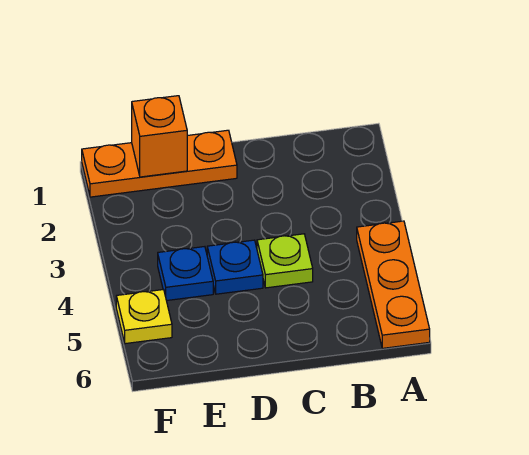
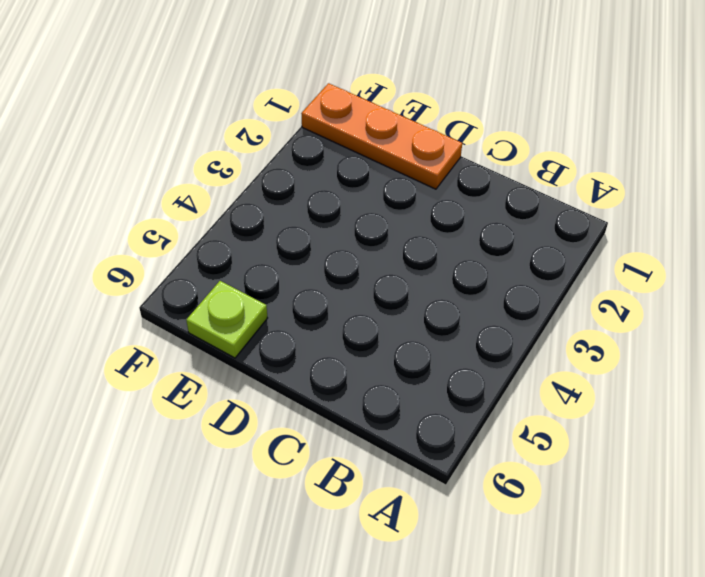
lime plate E6 level 1 -> lime plate C4 level 1
none -> orange plate A4:A6 level 1
none -> blue plate D4 level 1

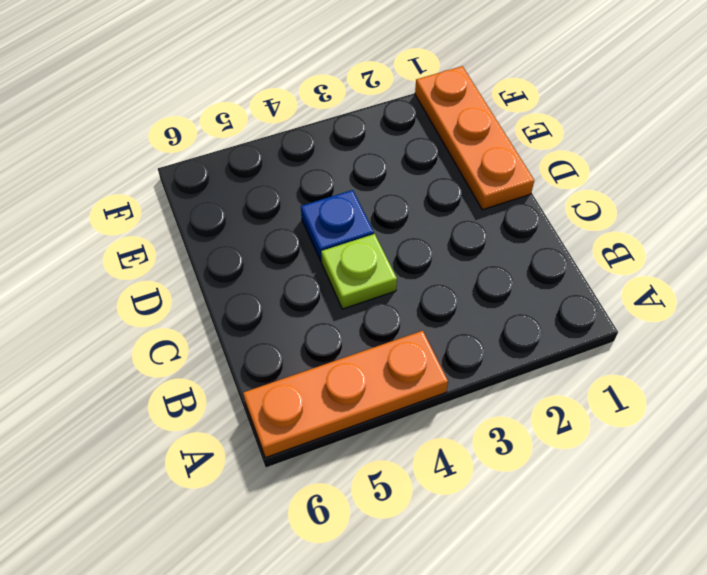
none -> blue plate E4 level 1
none -> yellow plate F5 level 1

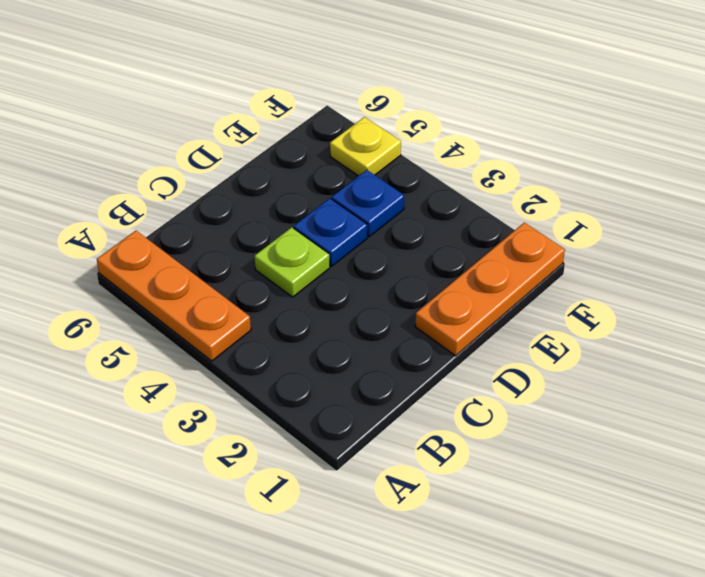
none -> orange brick E1 level 2

